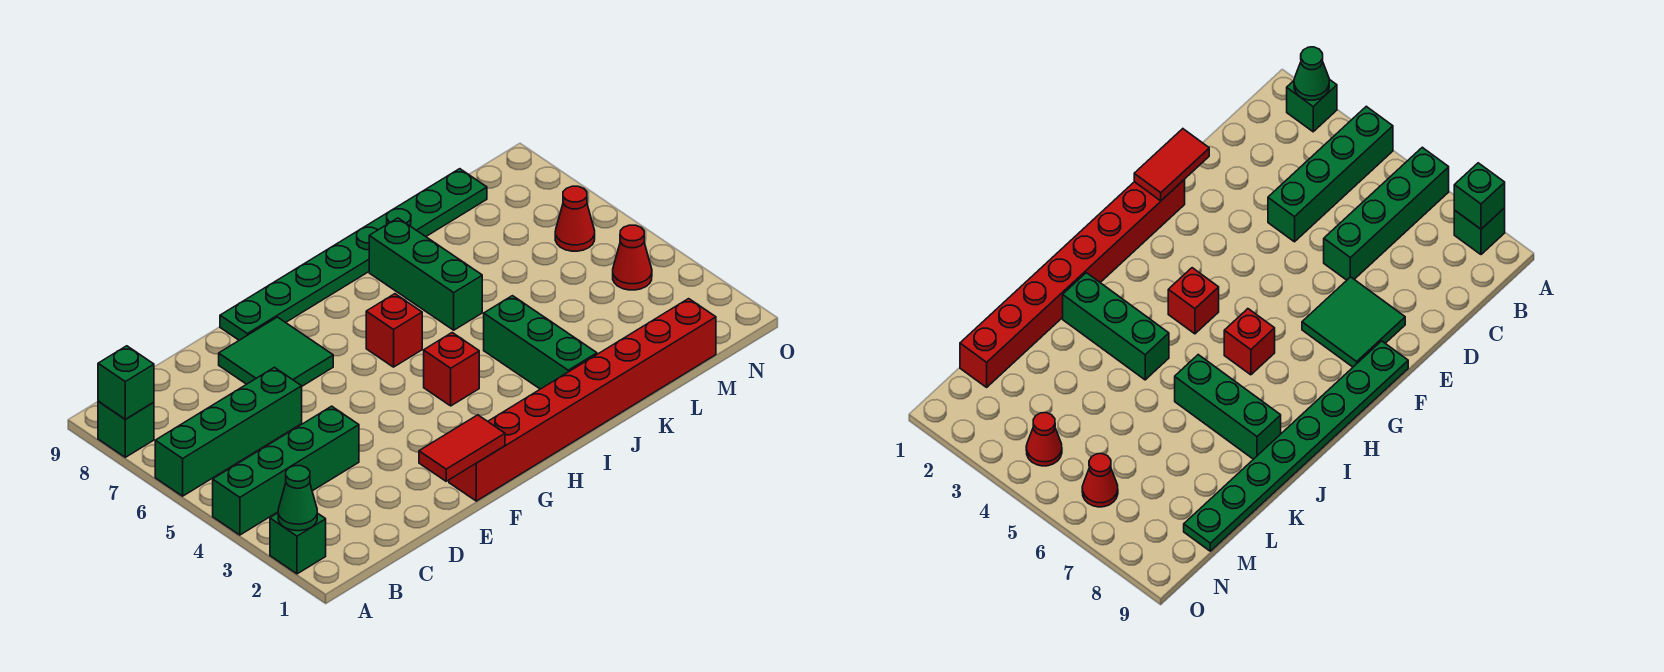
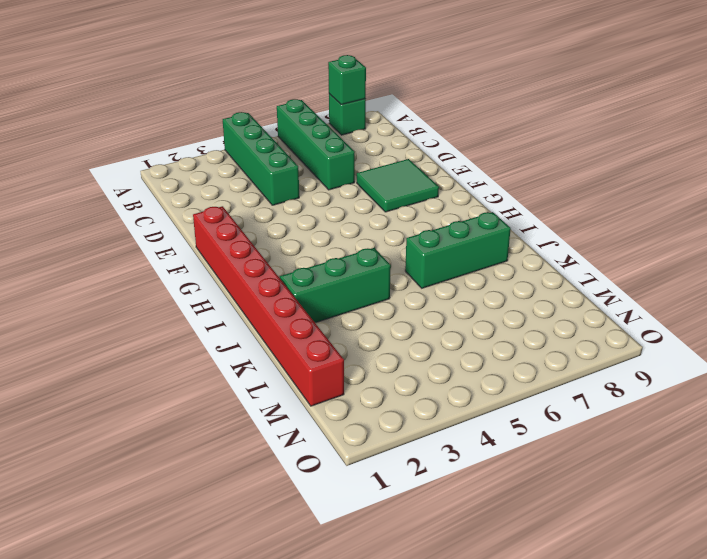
none -> green brick A2 level 1
none -> green plate F9:M9 level 1
none -> red brick H4 level 1

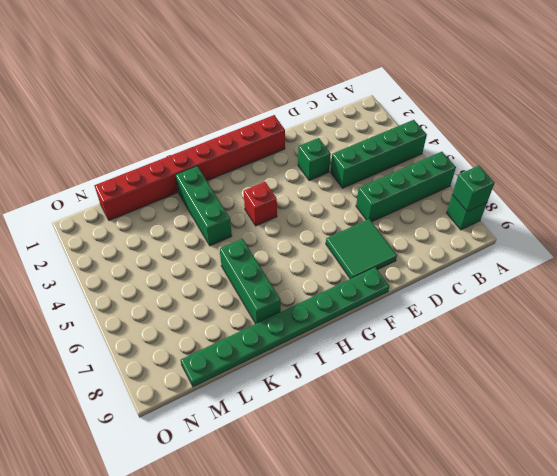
green brick E3 level 1 -> green brick A2 level 1
none -> red brick H6 level 1
none -> red cone N4 level 1
none -> red cone N6 level 1

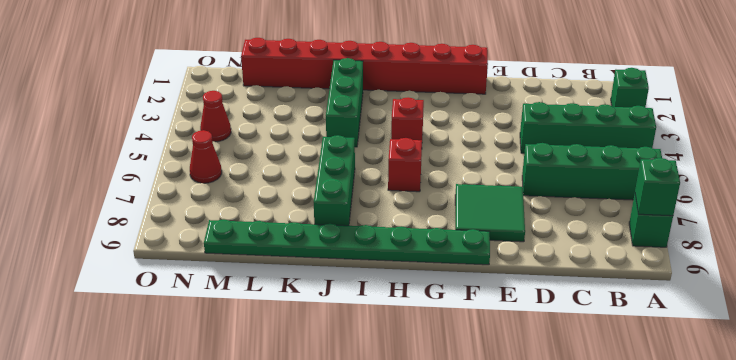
none -> green cone A2 level 2
none -> red tile E1:F1 level 2

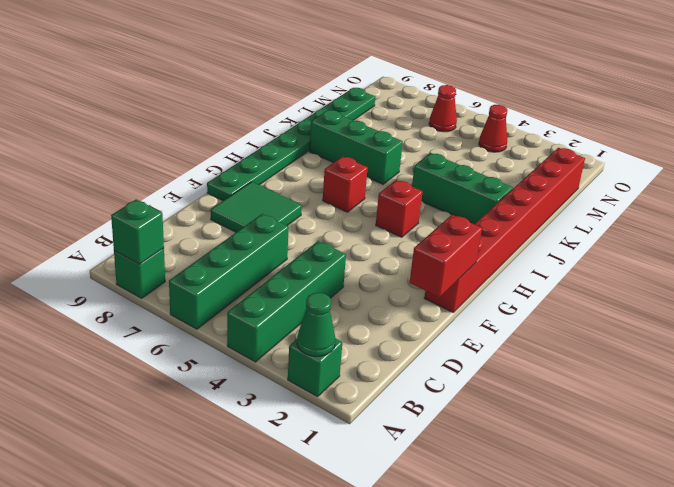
red brick E1:F1 level 2 -> red tile E1:F1 level 2

